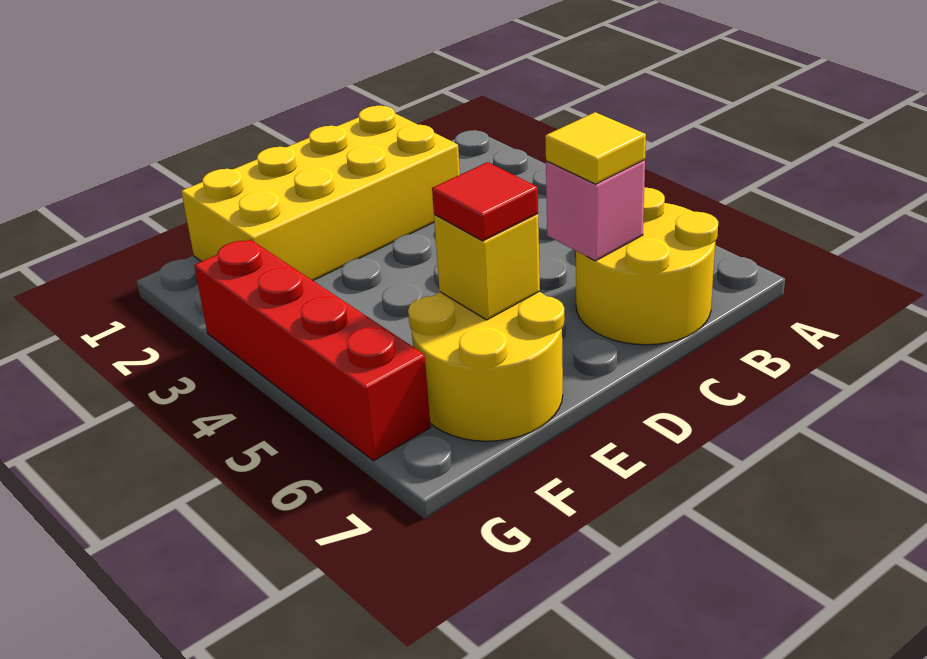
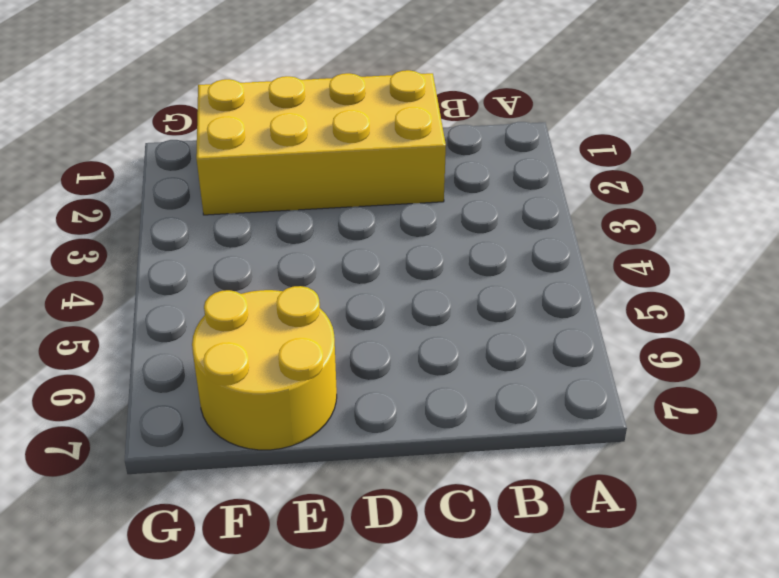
none -> yellow round brick B6:C7 level 1
none -> red brick G3:G6 level 1

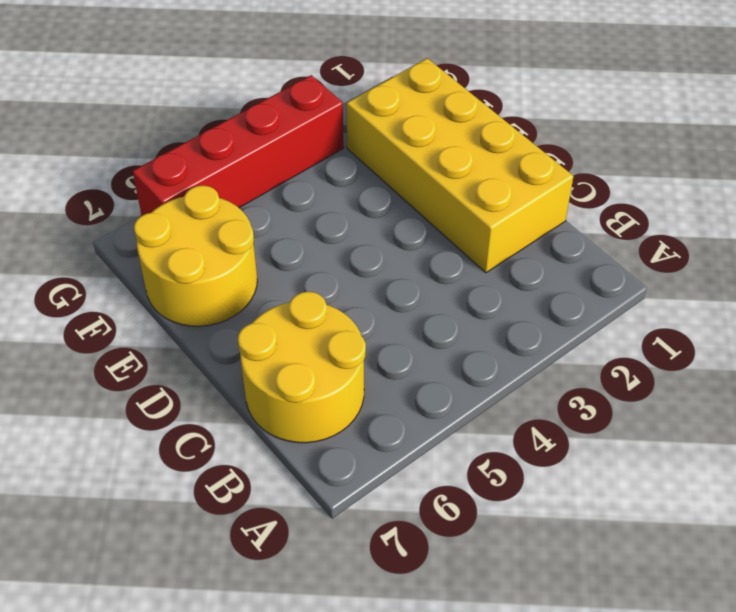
none -> pink brick C6 level 2
none -> yellow brick E6 level 2

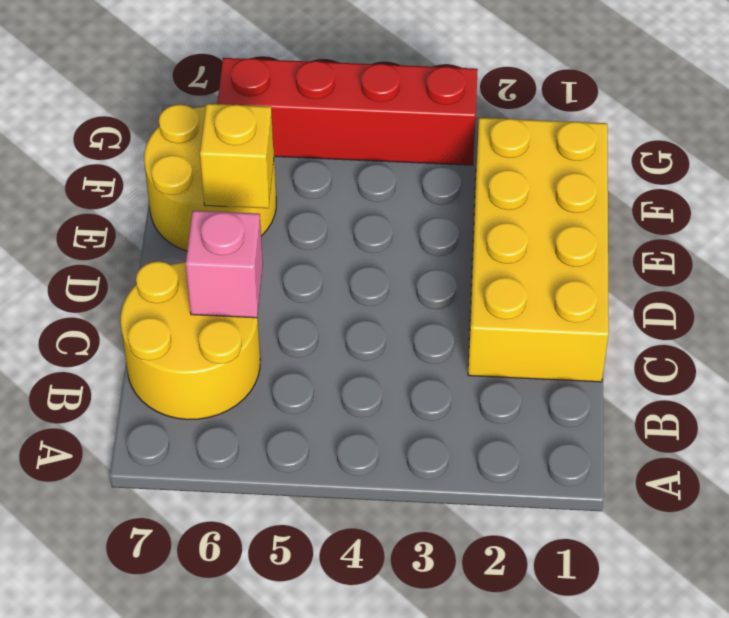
none -> yellow tile C6 level 3
none -> red tile E6 level 3

